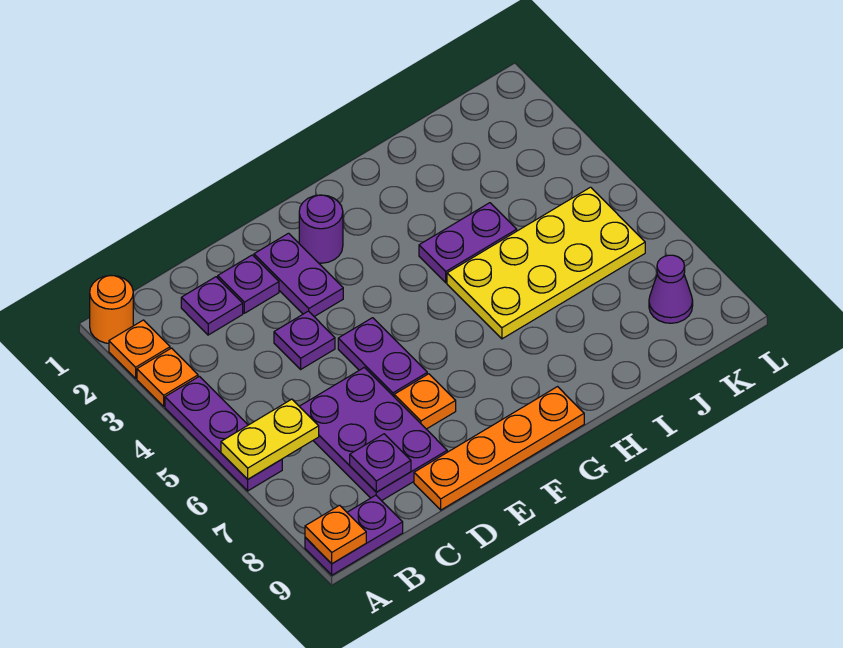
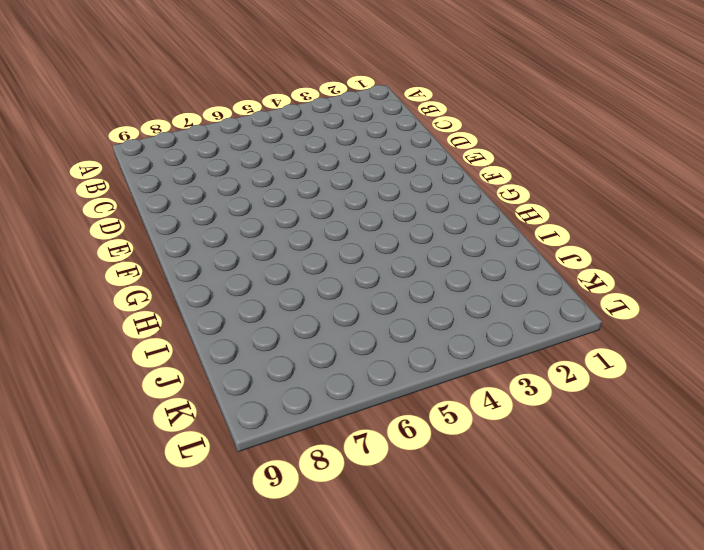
none -> orange round brick A1 level 1
none -> orange plate A2 level 1
none -> orange plate A3 level 1

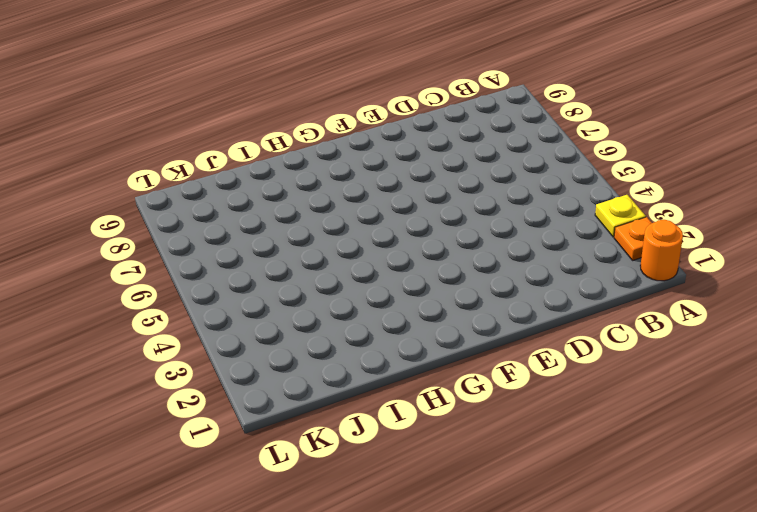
yellow plate A3 level 1 -> orange plate A3 level 1
none -> purple plate A4:A6 level 1
none -> purple plate A9:B9 level 1
none -> purple plate C2 level 1

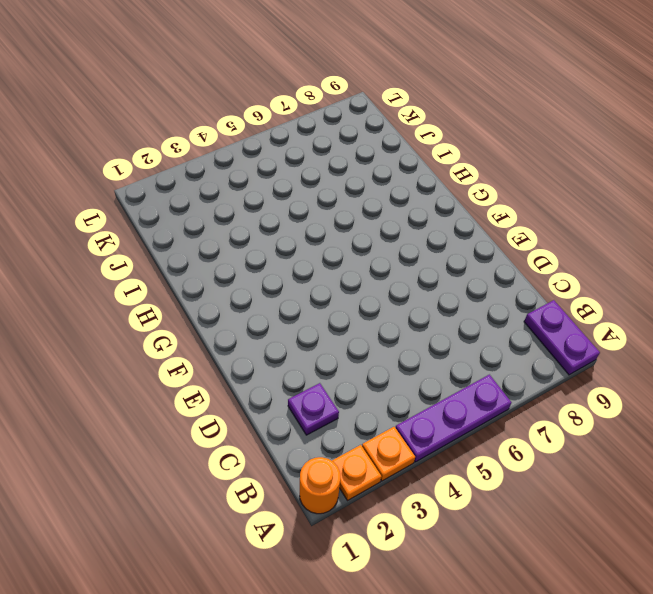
none -> purple plate C6:D8 level 1
none -> purple plate D2 level 1
none -> purple plate D4 level 1

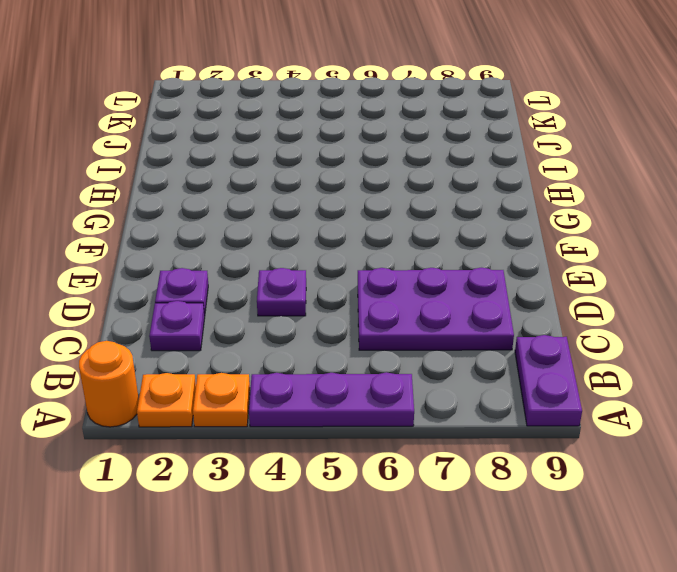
none -> orange plate D9:G9 level 1
none -> purple plate E2:E3 level 1
none -> purple plate E5:E6 level 1

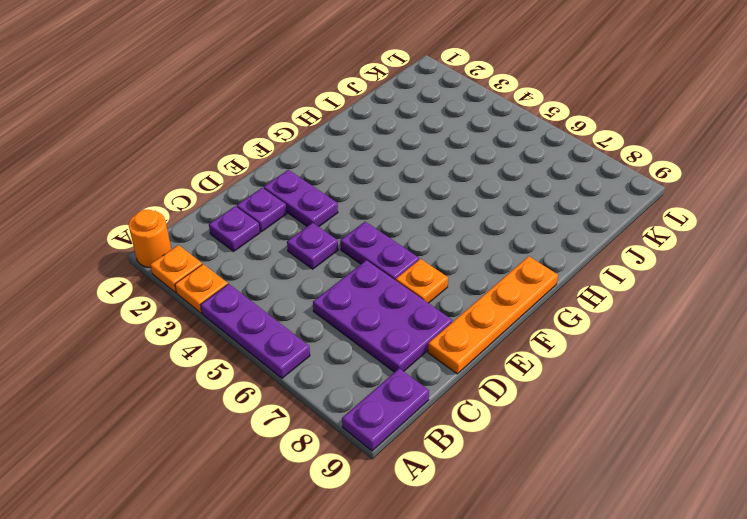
none -> purple round brick F2 level 1
none -> purple plate H4:I4 level 1
none -> yellow plate H5:K6 level 1

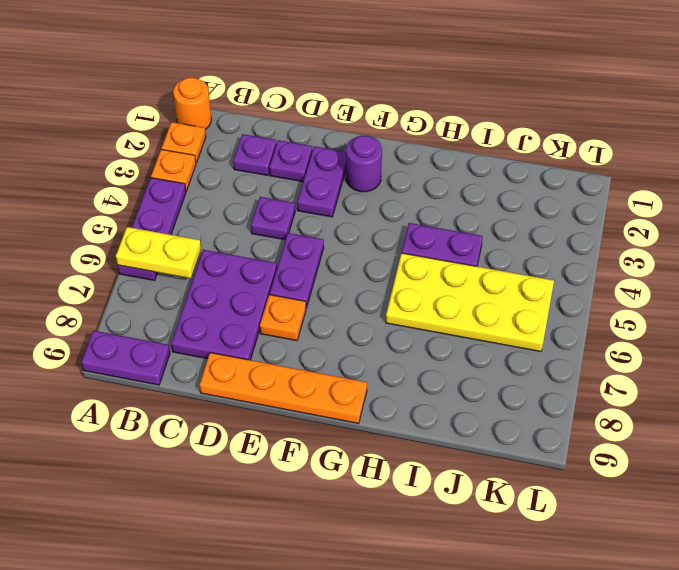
none -> purple cone K8 level 1
none -> orange plate A9 level 2
none -> purple plate C8 level 2

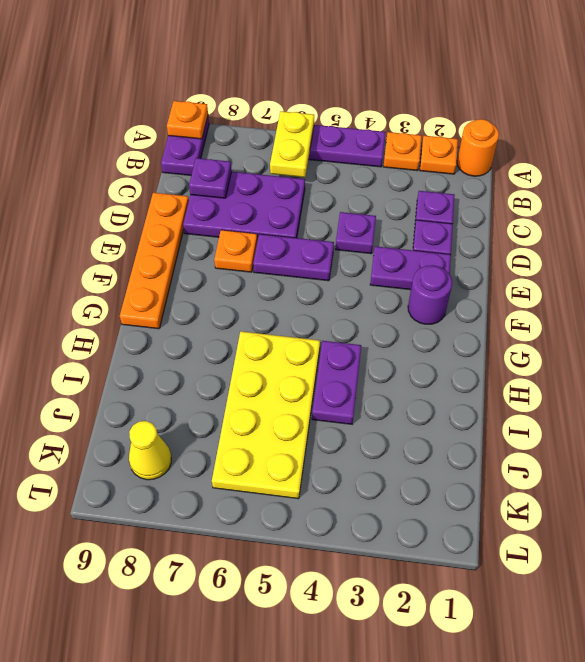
yellow cone K8 level 1 -> purple cone K8 level 1

